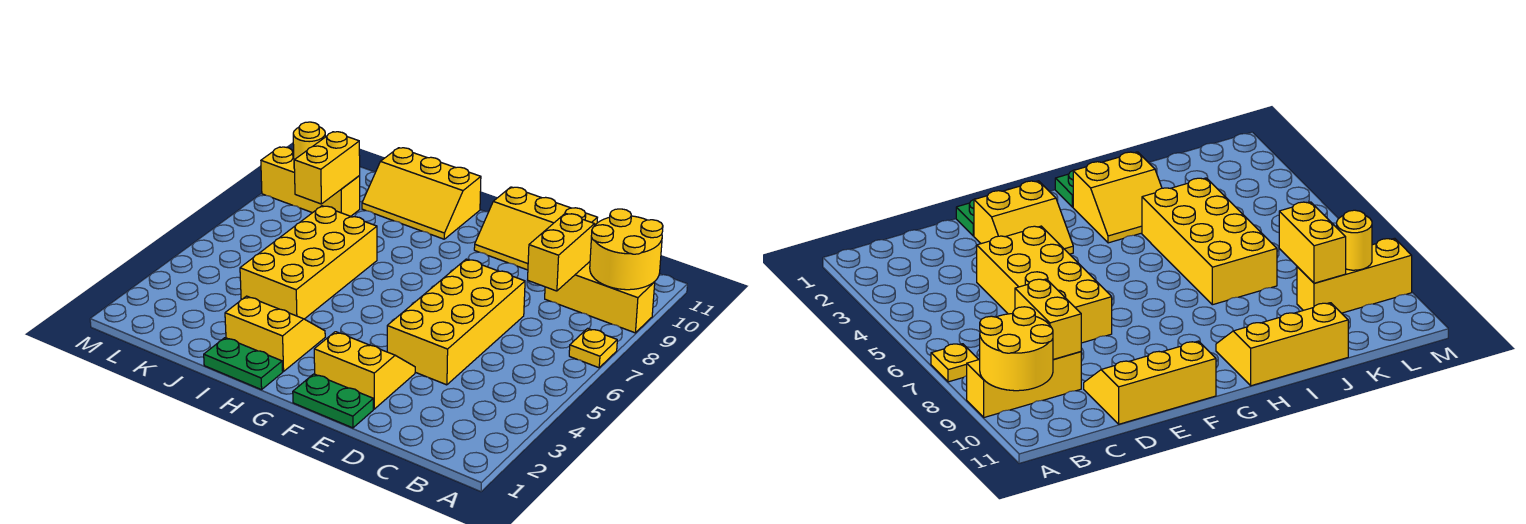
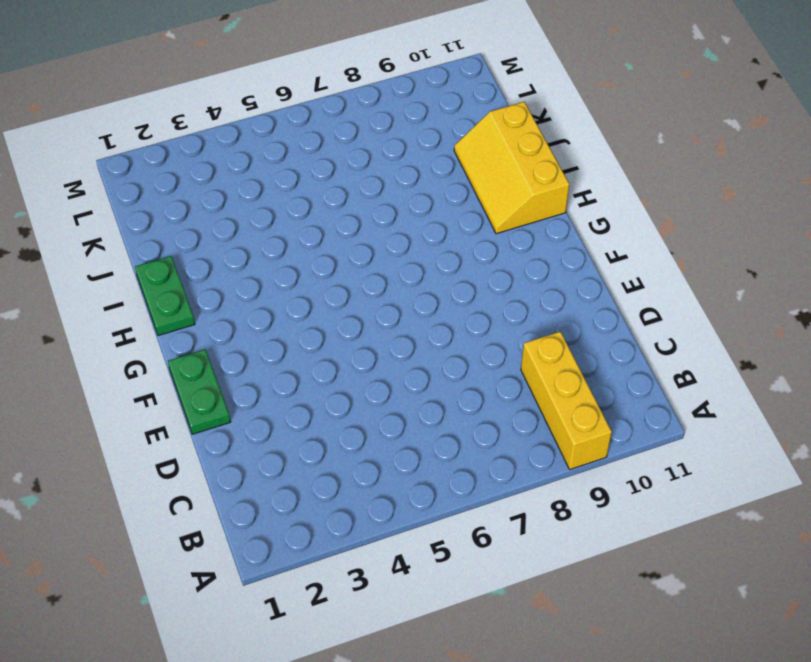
none -> yellow plate A7 level 1
none -> yellow brick D4:E7 level 1
none -> yellow slope D10:F11 level 1 top 11

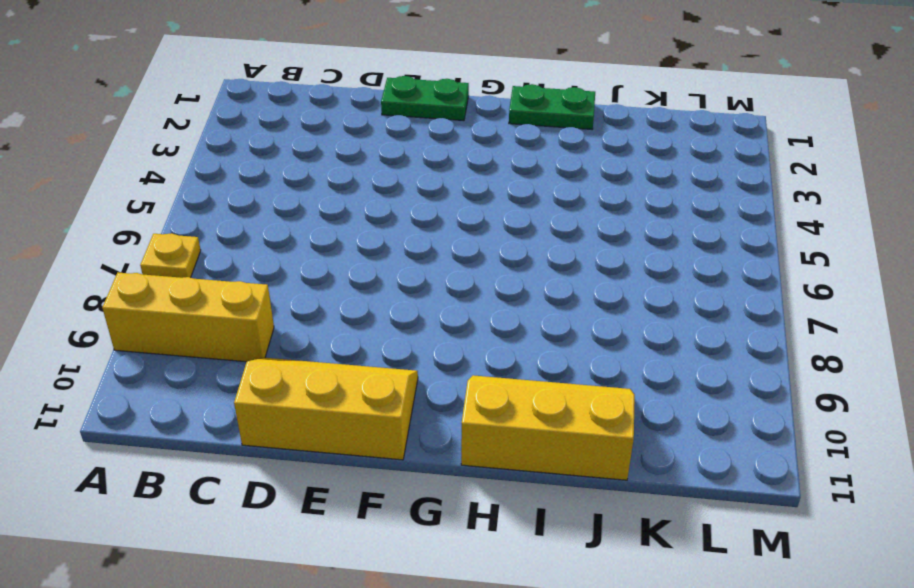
none -> yellow brick D4:E7 level 1
none -> yellow slope E2:F3 level 1 top 2
none -> yellow slope H2:I3 level 1 top 2

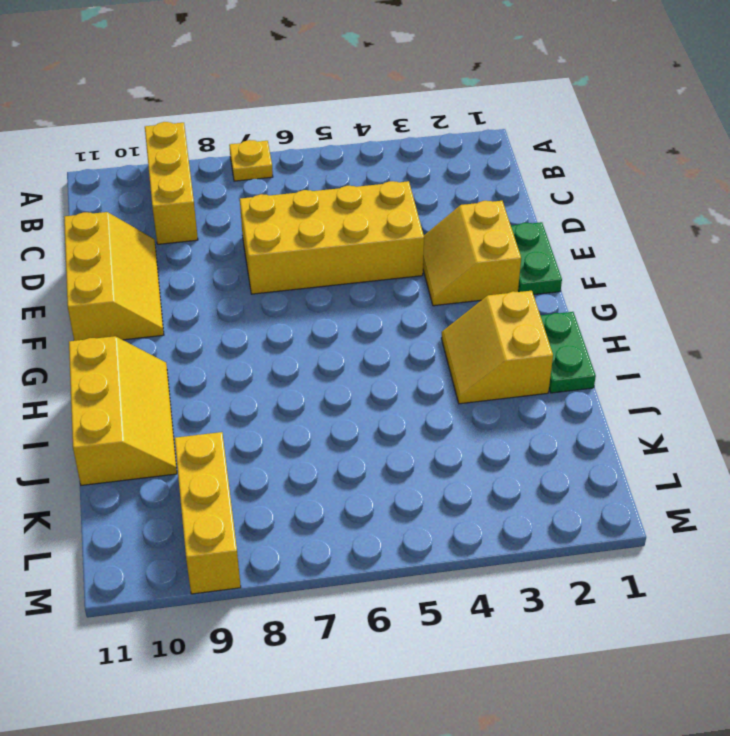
none -> yellow brick I4:J7 level 1
none -> yellow round brick A9:B10 level 2
none -> yellow brick C8:C9 level 2

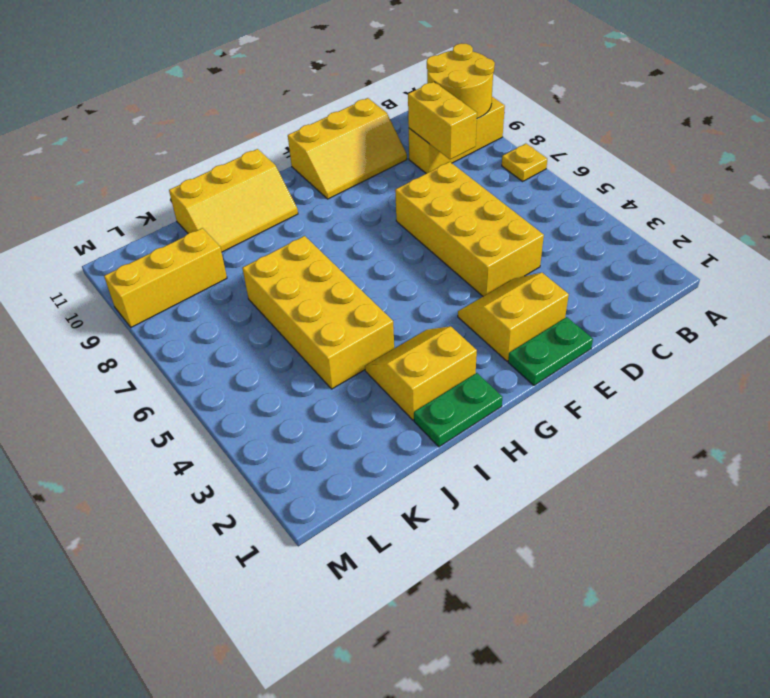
none -> yellow brick K8:K9 level 2
none -> yellow round brick L9 level 2

